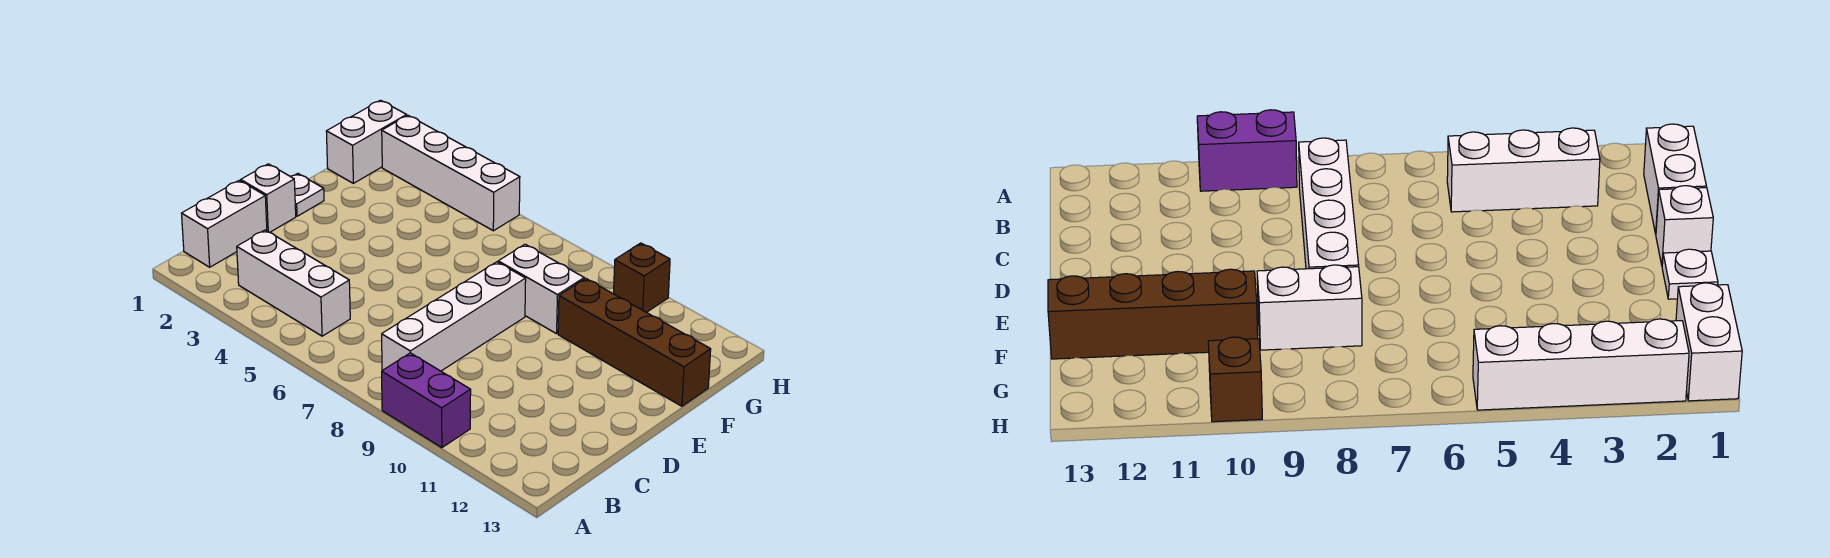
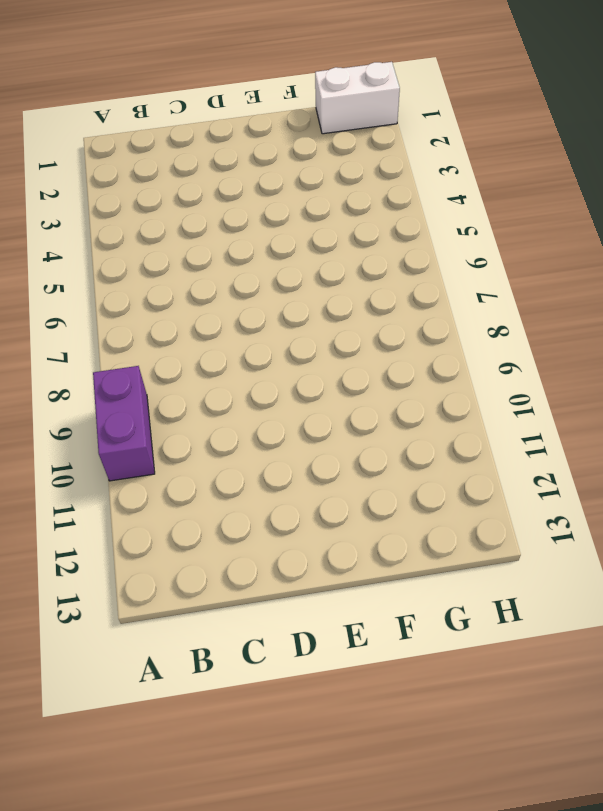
none -> white brick B1:C1 level 1
none -> white brick B3:B5 level 1

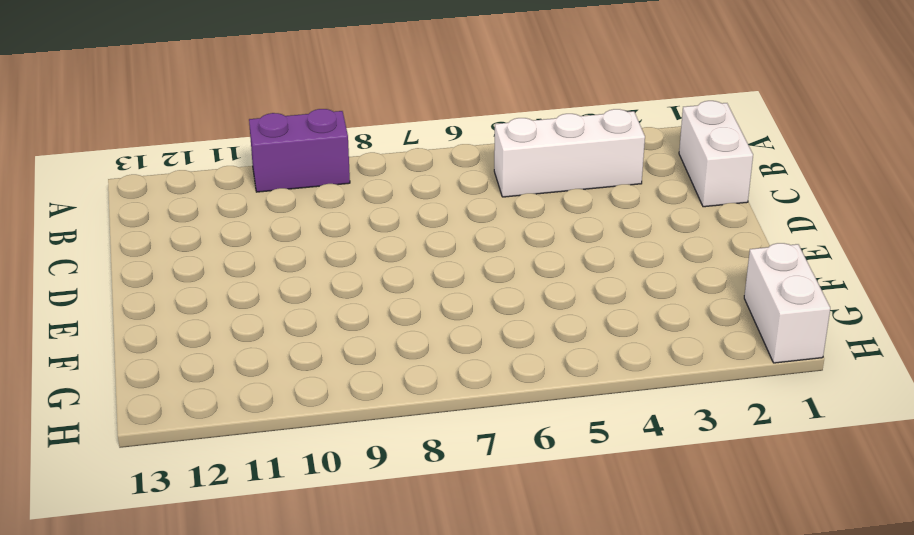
none -> white brick B8:E8 level 1
none -> white brick D1 level 1

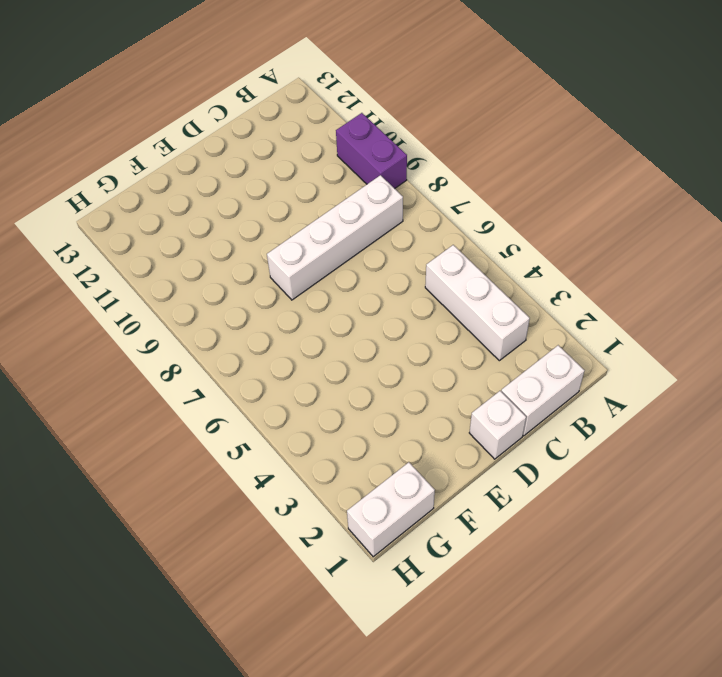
none -> white plate E1 level 1
none -> white brick F8:F9 level 1

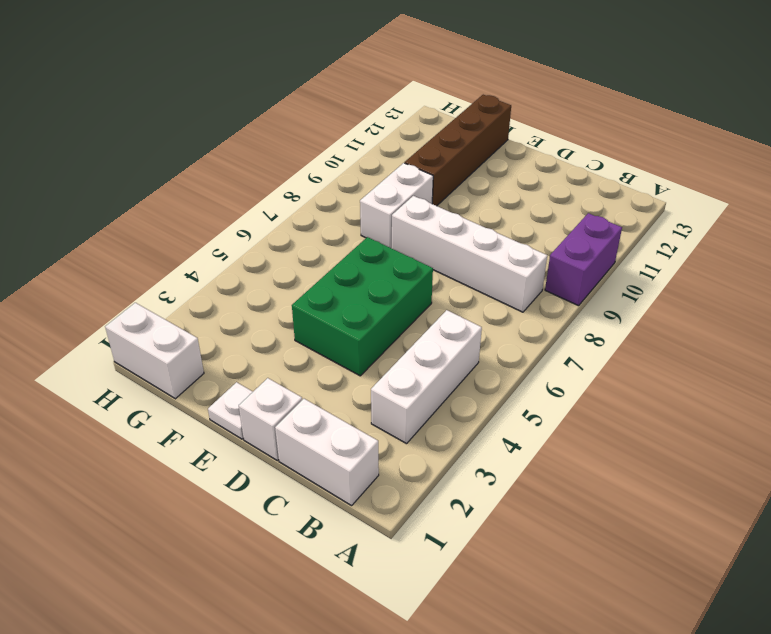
green brick D4:E6 level 1 -> none
none -> white brick H2:H5 level 1
none -> brown brick H10 level 1

